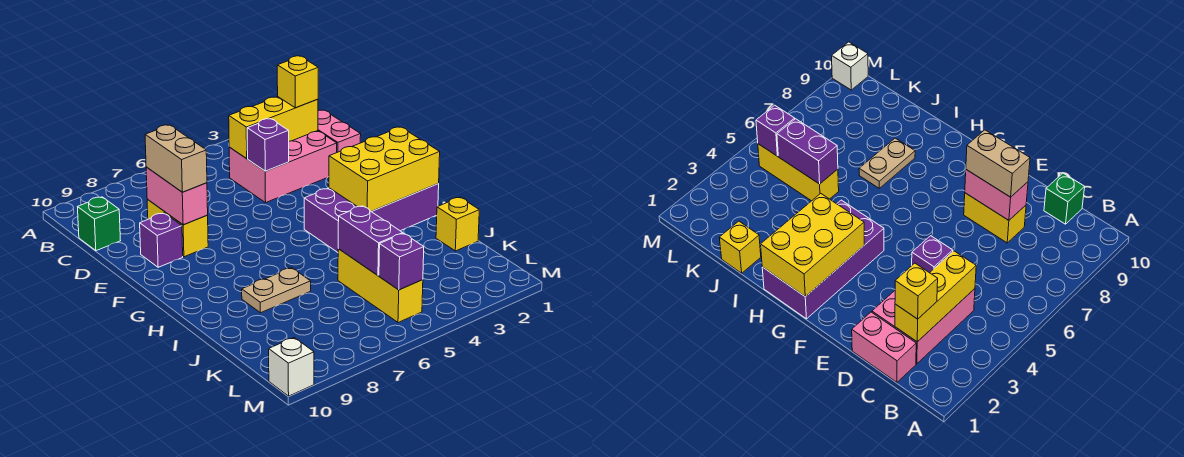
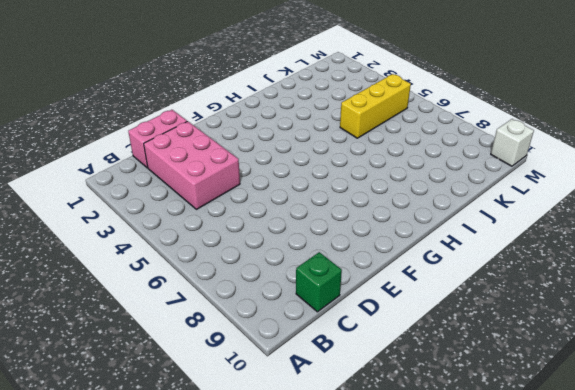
none -> yellow brick D8:E8 level 1
none -> purple brick E9 level 1
none -> purple brick G1:H4 level 1

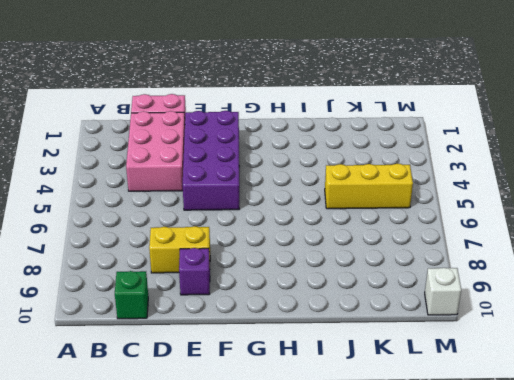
purple brick E2:F5 level 1 -> purple brick G1:H4 level 1
none -> tan plate I7:I8 level 1
none -> yellow brick J1 level 1
none -> yellow brick C2:C4 level 2

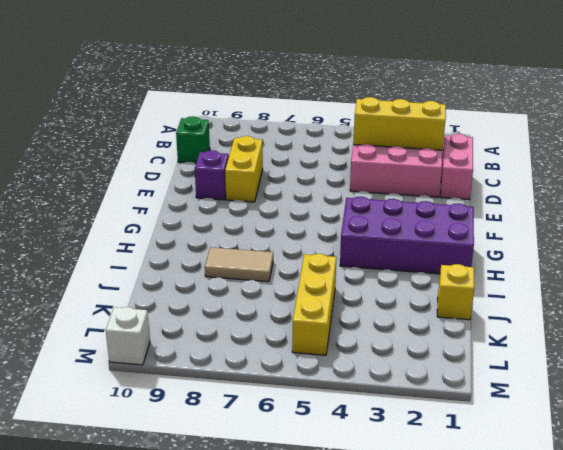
tan tile I7:I8 level 1 -> tan plate I7:I8 level 1
none -> purple brick D4 level 2
none -> pink brick D8:E8 level 2
none -> yellow brick G1:H3 level 2

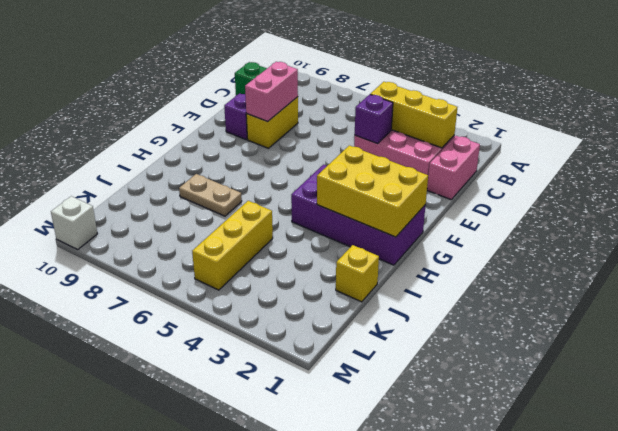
none -> purple brick J5:K5 level 2
none -> purple brick L5 level 2
none -> yellow brick C2 level 3

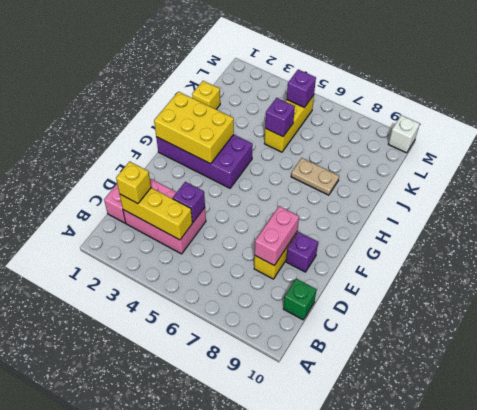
purple brick J5 level 2 -> purple brick J5:K5 level 2
none -> tan brick D8:E8 level 3

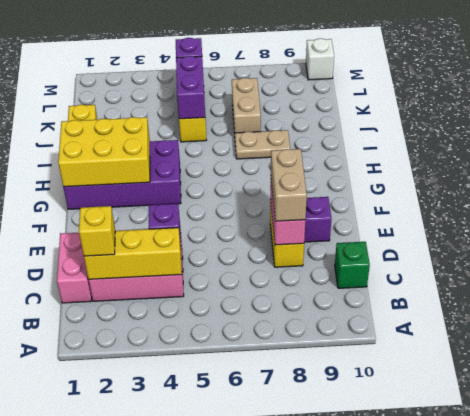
tan brick J7:K7 level 1 -> none

